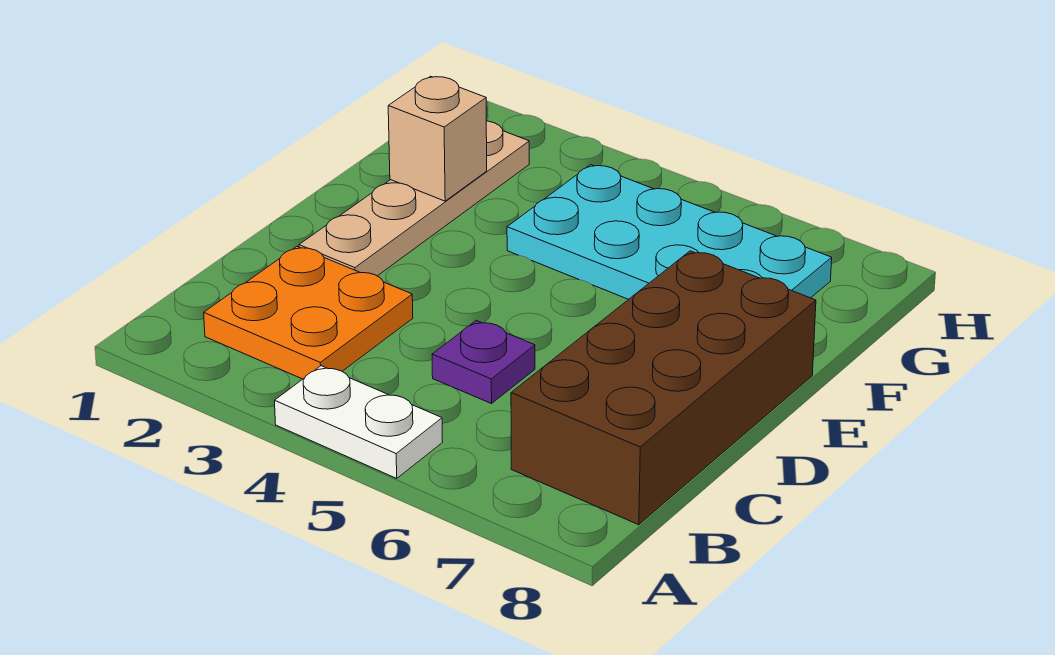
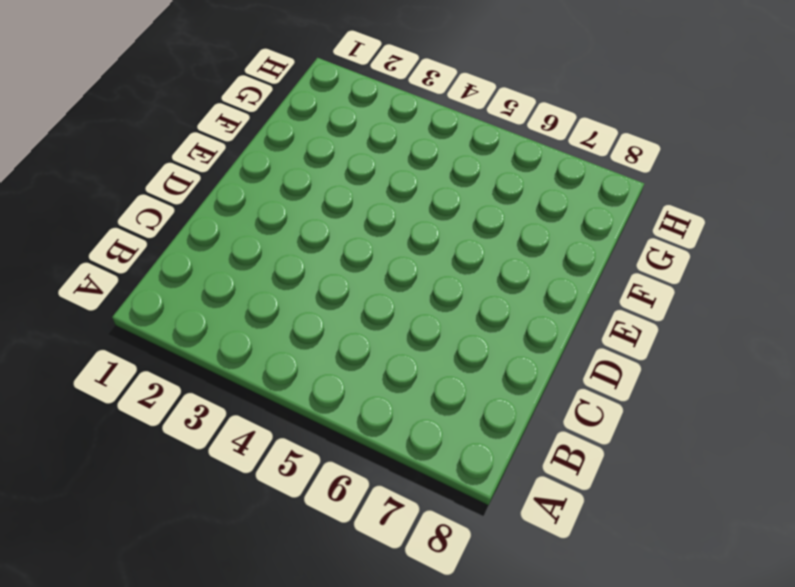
none -> white plate A4:A5 level 1
none -> orange plate B2:C3 level 1

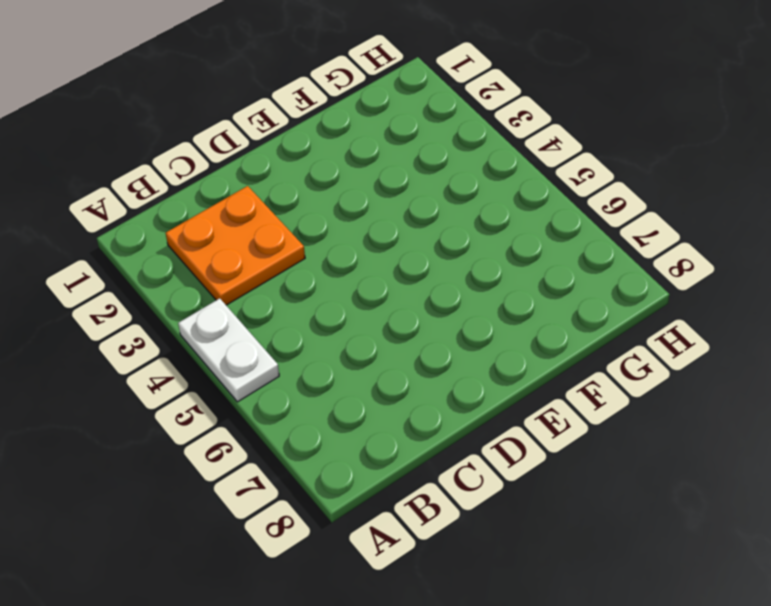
none -> brown brick B7:E8 level 1
none -> purple plate C5 level 1

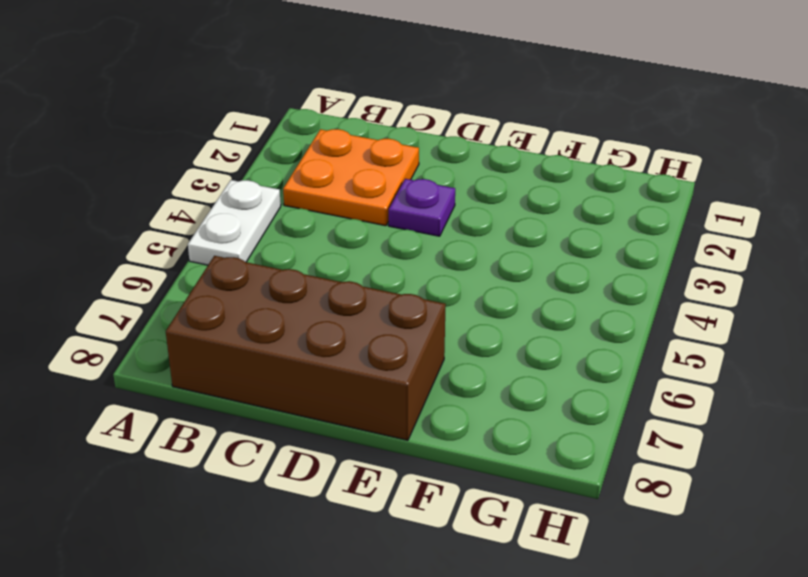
purple plate D3 level 1 -> purple plate C5 level 1
none -> tan plate D2:G2 level 1
none -> cyan plate F4:G7 level 1

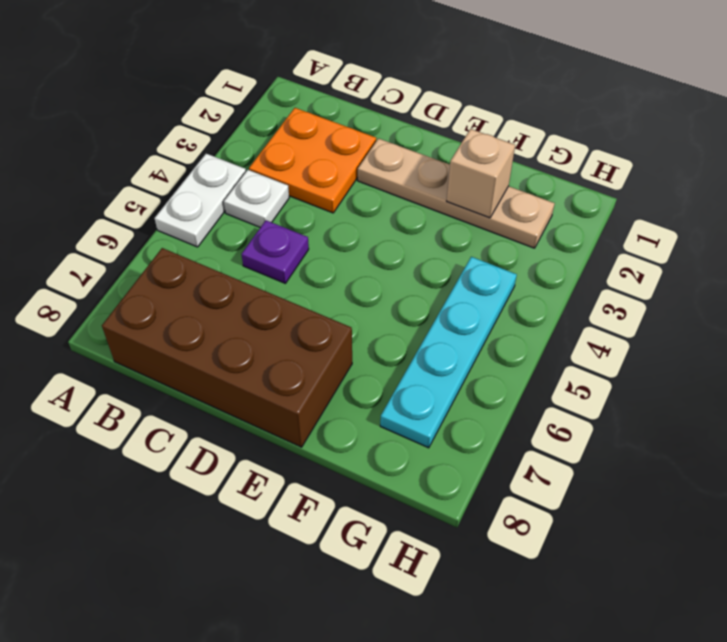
white plate B4 level 1 -> none
cyan plate G4:G7 level 1 -> cyan plate F4:G7 level 1

